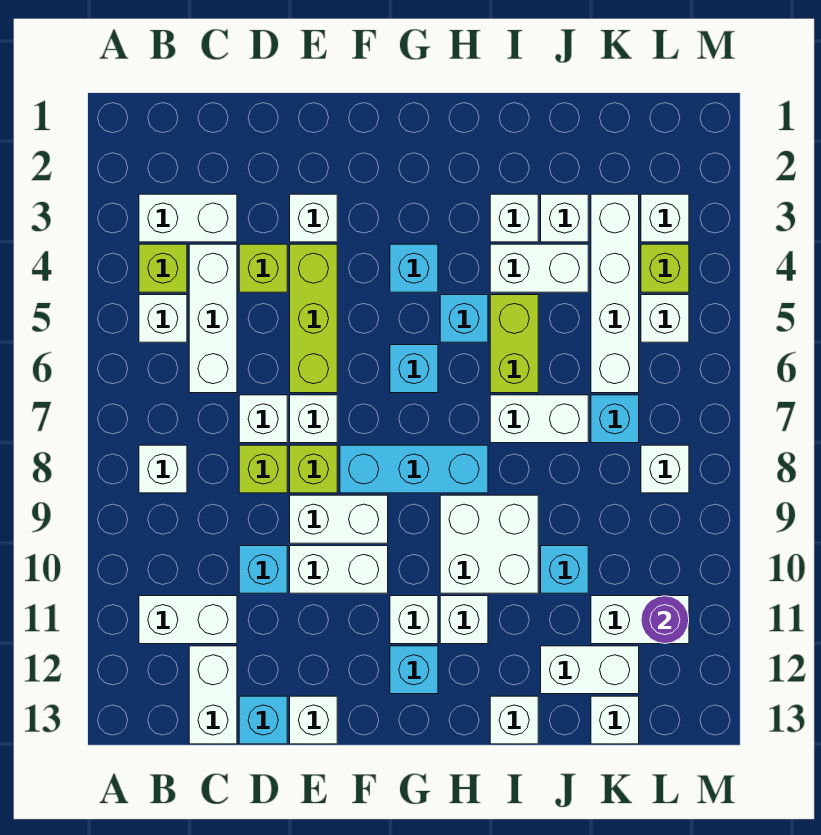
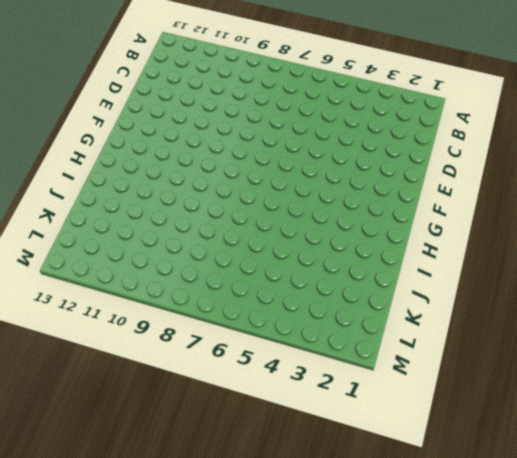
none -> white brick B3:C3 level 1
none -> lime brick B4 level 1
none -> white brick B5 level 1
none -> white brick B8 level 1

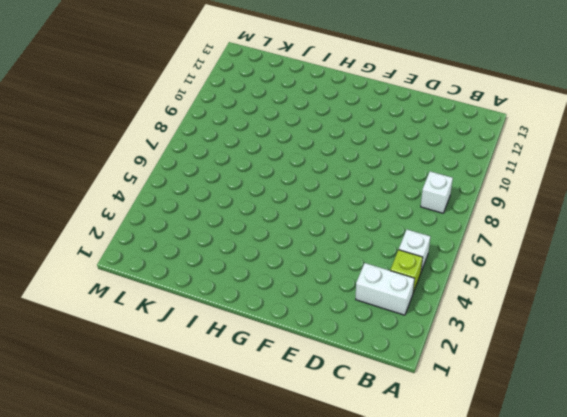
none -> white brick B11:C11 level 1
none -> white brick C4:C6 level 1
none -> white brick C12:C13 level 1
none -> lime brick D4 level 1

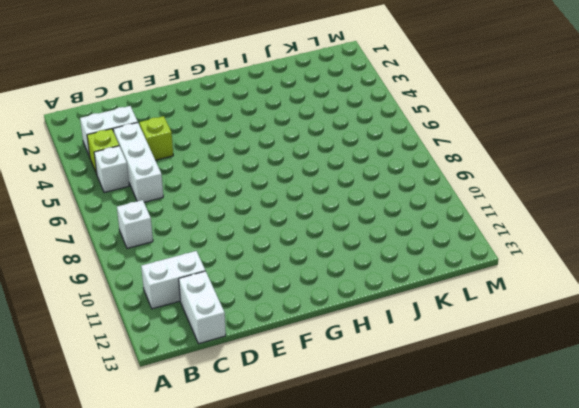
none -> white brick D7 level 1
none -> lime brick D8 level 1
none -> cyan brick D10 level 1
none -> cyan brick D13 level 1

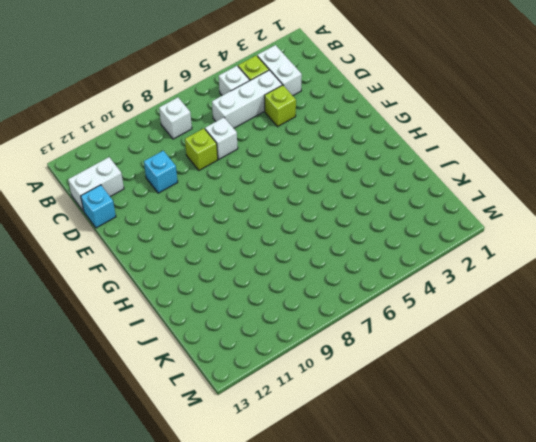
none -> white brick B11:C11 level 1
none -> white brick E3 level 1
none -> lime brick E4:E6 level 1
none -> white brick E7 level 1

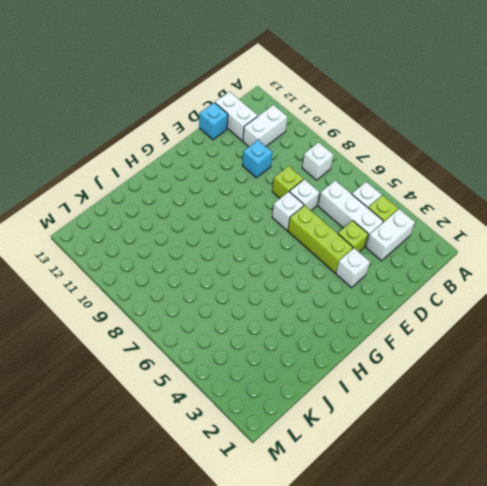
none -> lime brick E8 level 1
none -> white brick E9:F9 level 1
none -> white brick E10:F10 level 1
none -> white brick E13 level 1

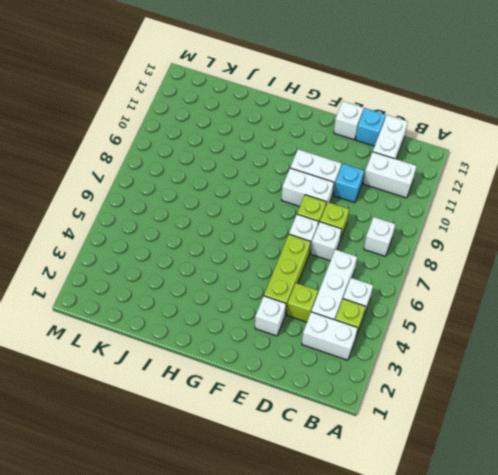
none -> cyan brick F8:H8 level 1
none -> cyan brick G4 level 1
none -> cyan brick G6 level 1
none -> white brick G11 level 1

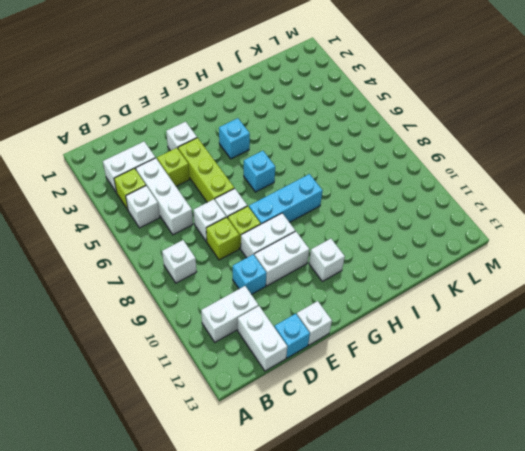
none -> cyan brick G12 level 1
none -> cyan brick H5 level 1
none -> white brick H9:I10 level 1
none -> white brick H11 level 1

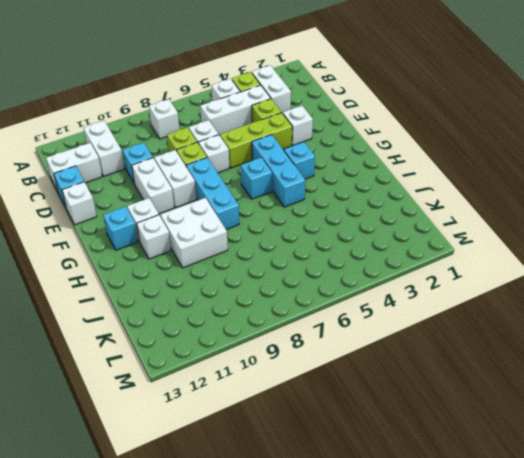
cyan brick F5:H5 level 1 -> cyan brick H5 level 1
none -> white brick I3 level 1
none -> white brick I4:J4 level 1
none -> lime brick I5:I6 level 1
none -> white brick I7:J7 level 1

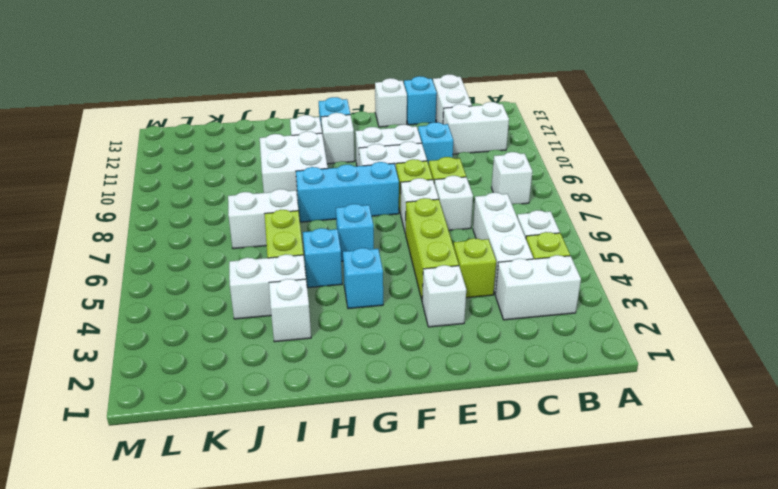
none -> white brick I13 level 1
none -> white brick J3 level 1
none -> cyan brick J10 level 1
none -> white brick J12:K12 level 1

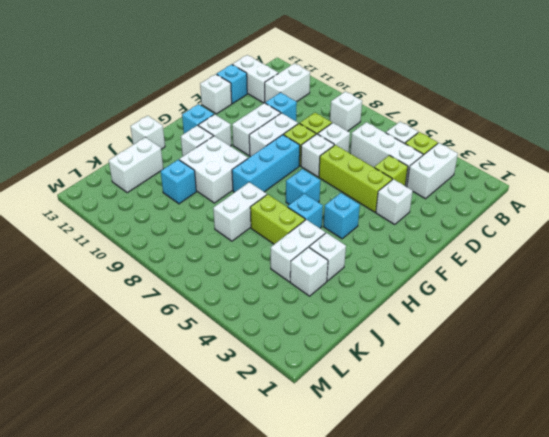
none -> white brick K3:K6 level 1
none -> cyan brick K7 level 1
none -> white brick K11:L11 level 1
none -> white brick K13 level 1

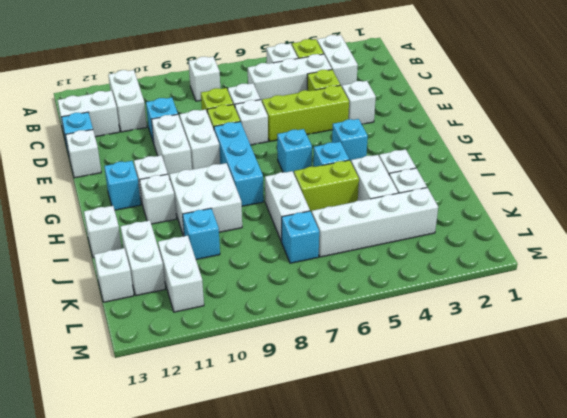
none -> white brick L3 level 1
none -> lime brick L4 level 1
none -> white brick L5 level 1
none -> white brick L8 level 1

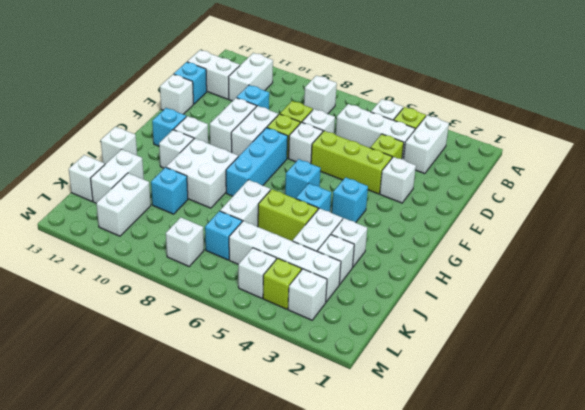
none -> purple round brick L11 level 2

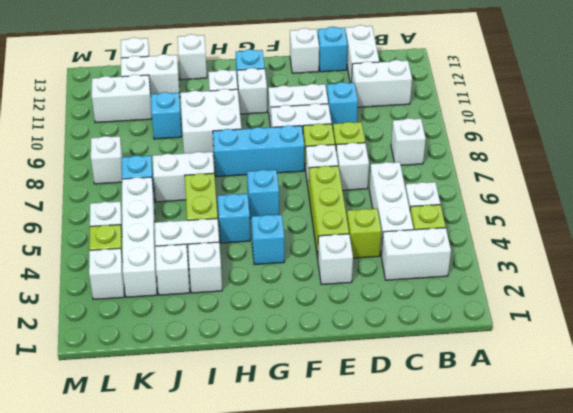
none -> purple round brick L11 level 2

